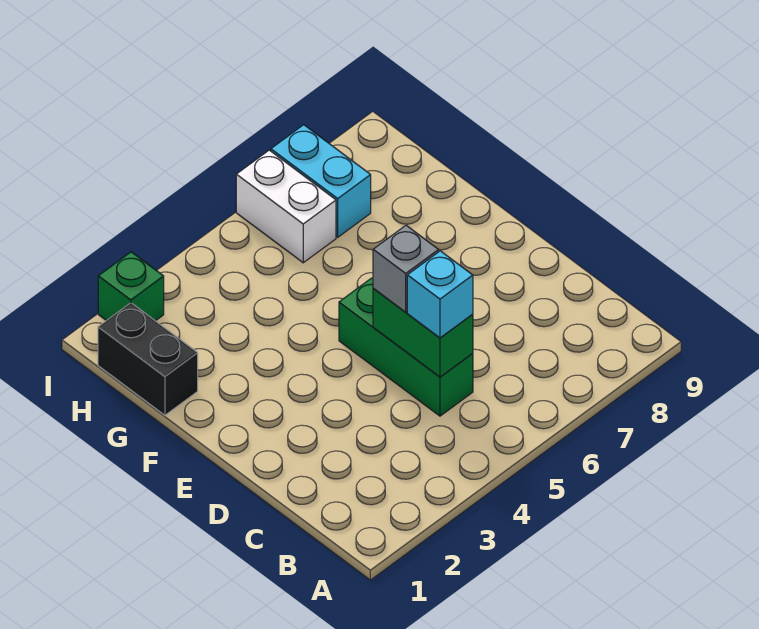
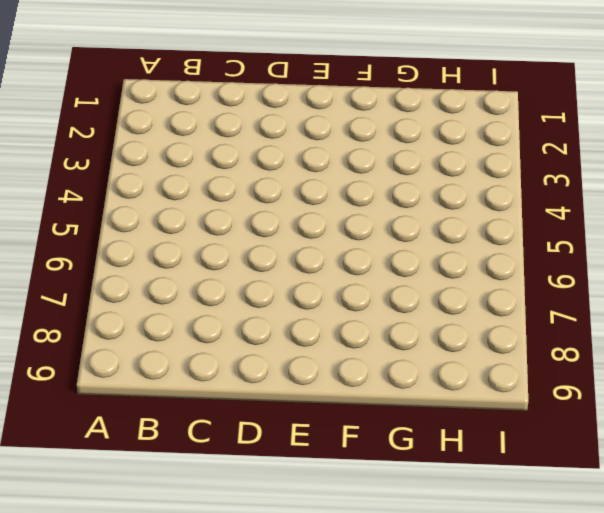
none -> green brick C5:E5 level 1
none -> black brick G1:H1 level 1

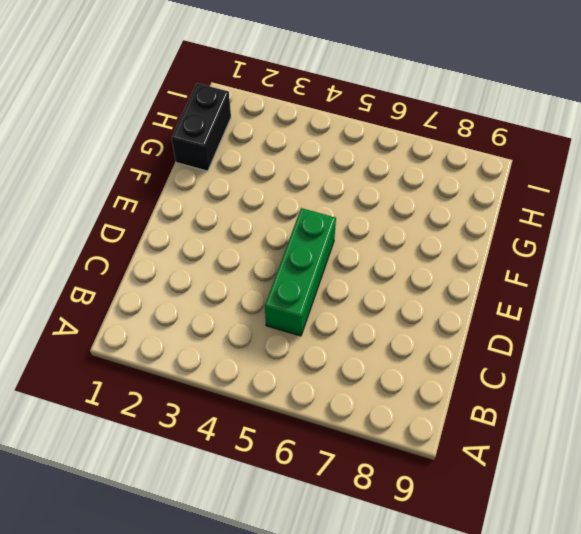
none -> white brick H6:I6 level 1
none -> cyan brick H7:I7 level 1

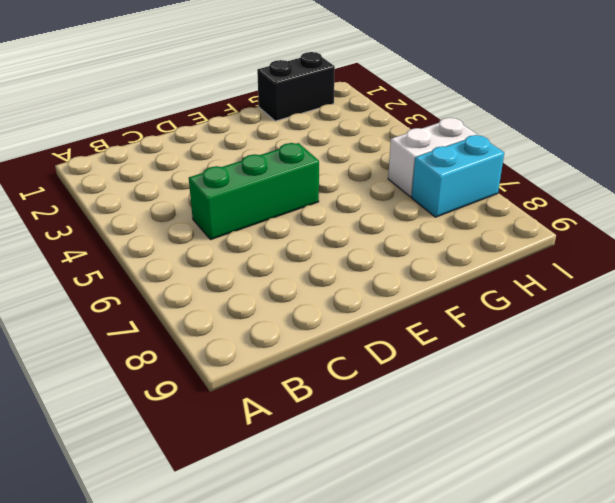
none -> green brick I2 level 1
none -> green brick C5:D5 level 2

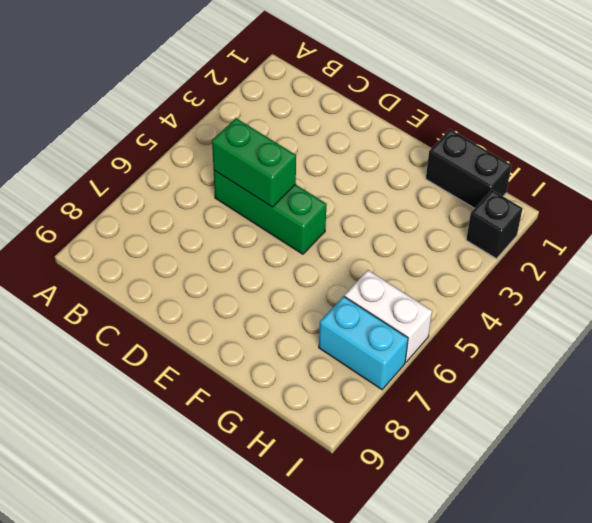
black brick I2 level 1 -> green brick I2 level 1
none -> cyan brick C5 level 3
none -> grey brick D5 level 3

